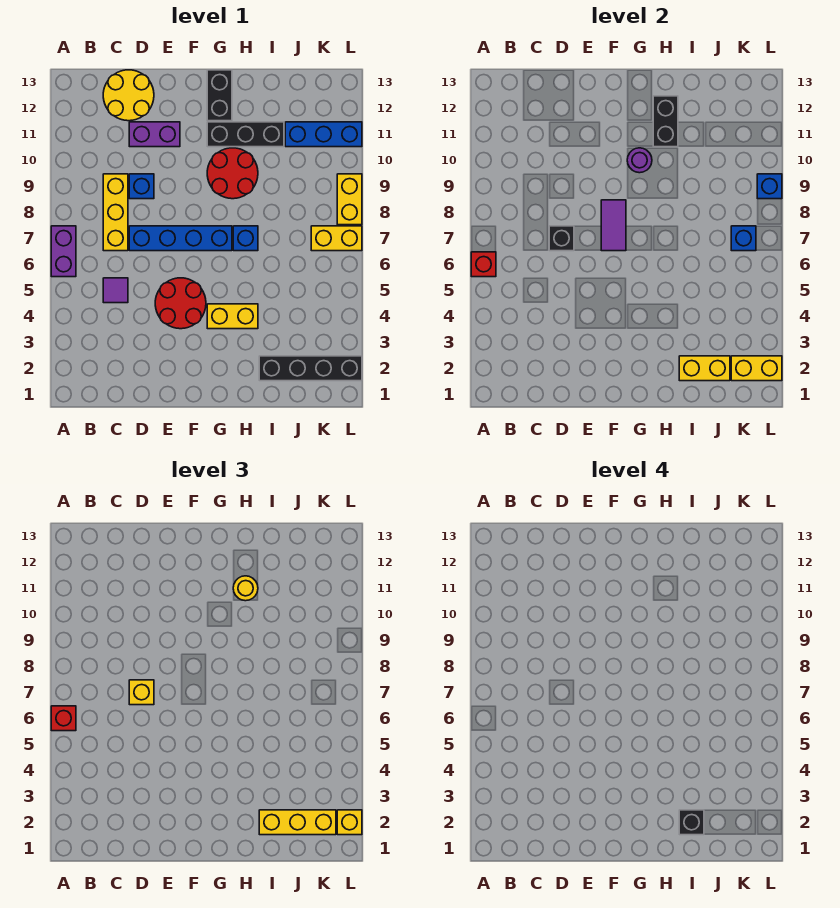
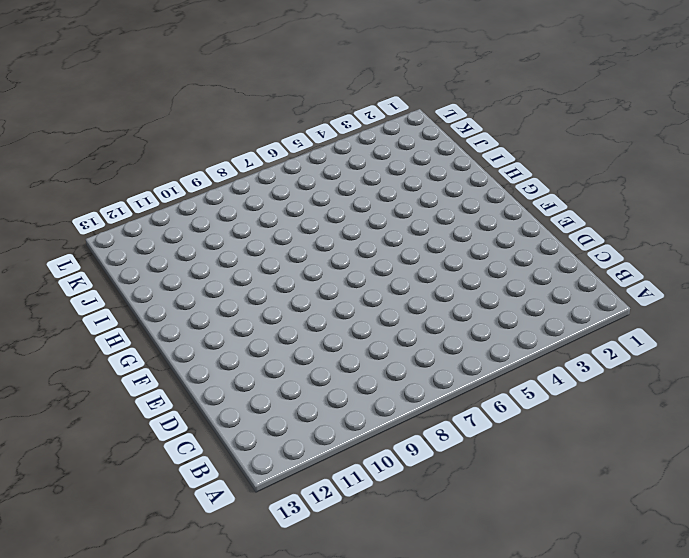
none -> purple brick A6:A7 level 1
none -> purple tile C5 level 1
none -> yellow brick C7:C9 level 1
none -> yellow round brick C12:D13 level 1

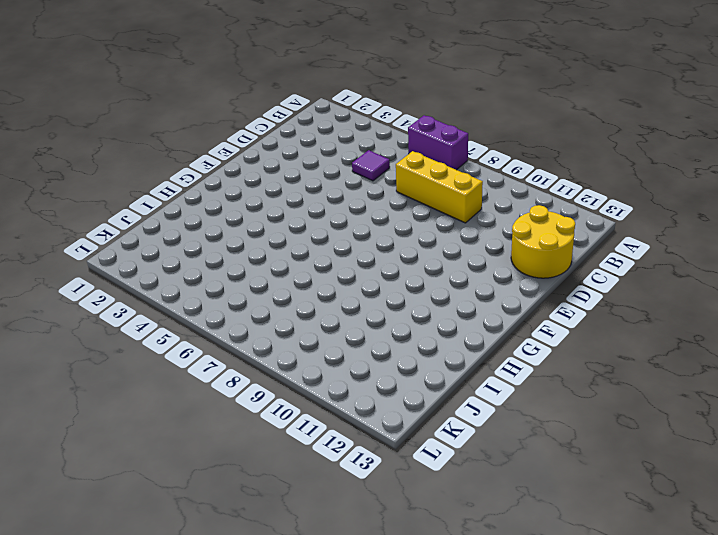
none -> blue brick D7:G7 level 1
none -> blue brick D9 level 1
none -> purple brick D11:E11 level 1
none -> red round brick E4:F5 level 1

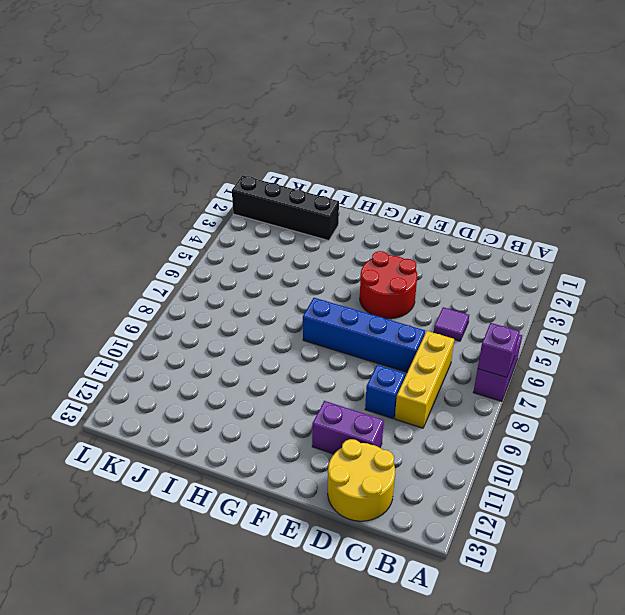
purple brick A7 level 2 -> none
none -> yellow brick G4:H4 level 1
none -> red round brick G9:H10 level 1
none -> black brick G11:I11 level 1
none -> black brick G12:G13 level 1

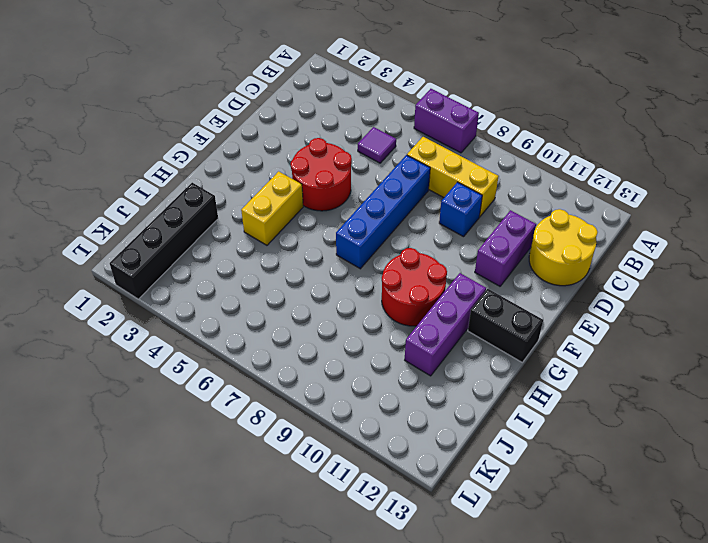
purple brick G11:I11 level 1 -> black brick G11:I11 level 1
none -> blue brick H7 level 1
none -> blue brick J11:L11 level 1
none -> yellow brick K7:L7 level 1
none -> yellow brick L8:L9 level 1

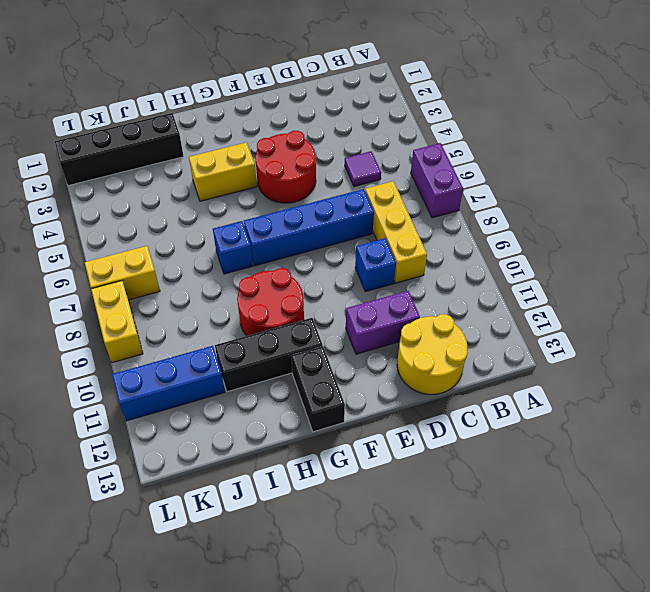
none -> red brick A6 level 2
none -> black brick D7 level 2
none -> purple tile F7:F8 level 2
none -> purple round brick G10 level 2

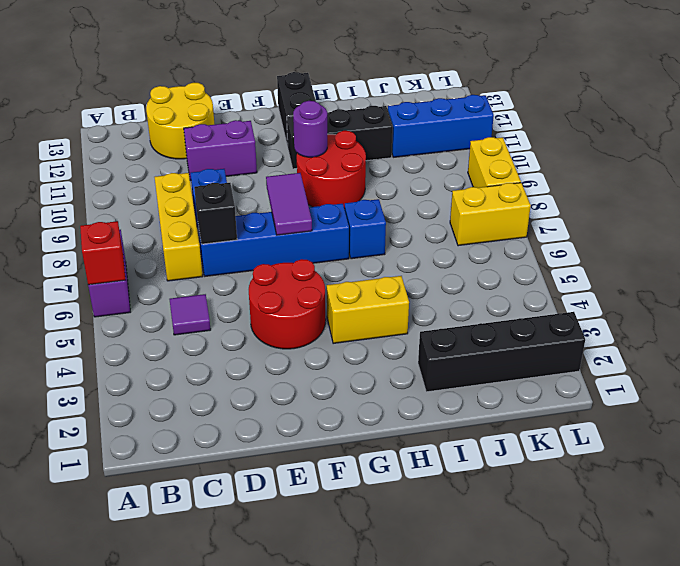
none -> black brick H11:H12 level 2
none -> yellow brick I2:J2 level 2
none -> yellow brick K2:L2 level 2
none -> blue brick K7 level 2

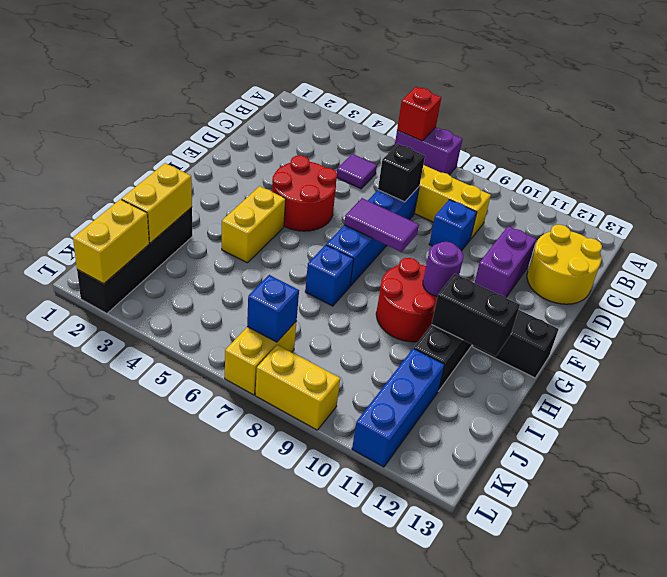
none -> blue brick L9 level 2
none -> red brick A6 level 3
none -> yellow brick D7 level 3
none -> yellow round brick H11 level 3

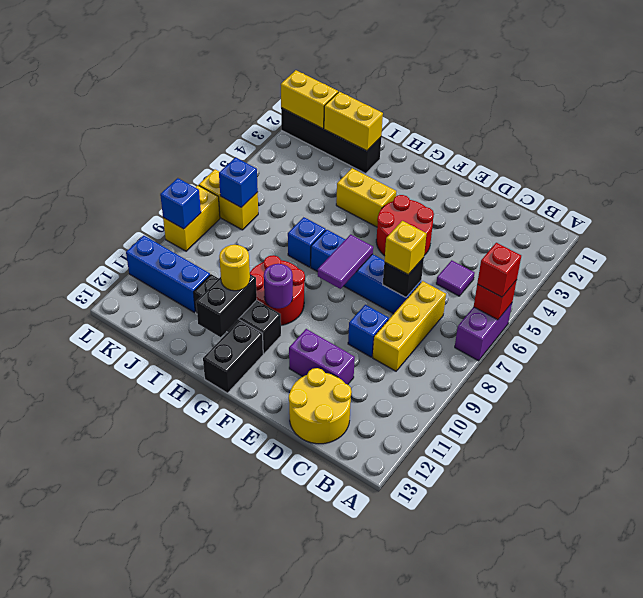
none -> yellow brick I2:K2 level 3
none -> yellow brick L2 level 3
none -> black brick I2 level 4

